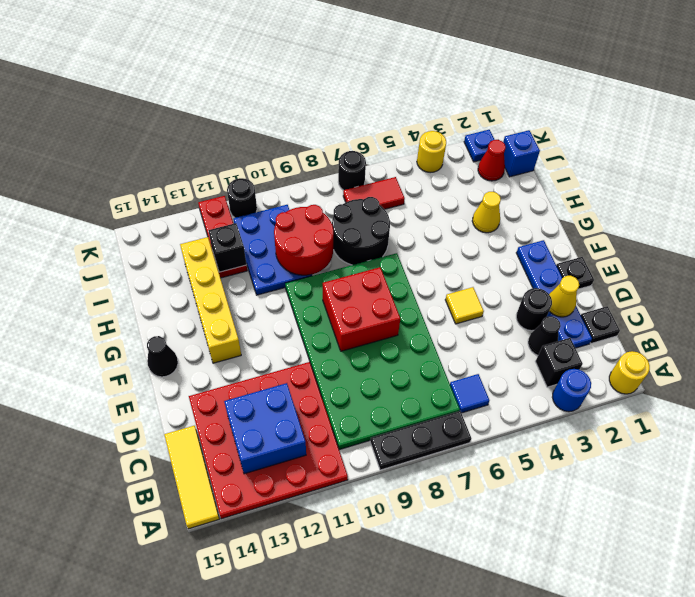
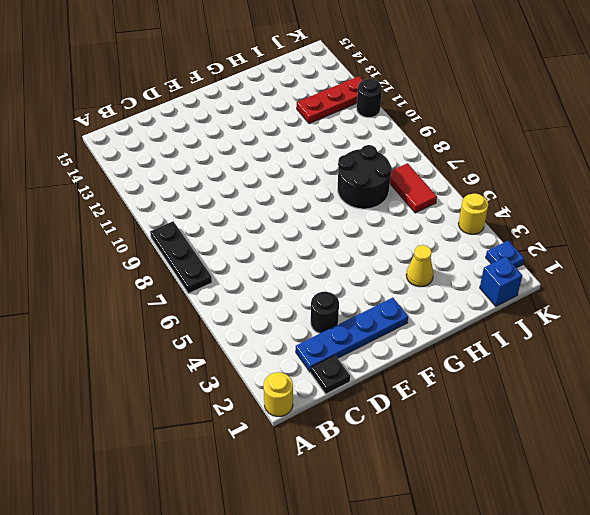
none -> blue round brick A3 level 1
none -> red plate A11:D14 level 1
none -> yellow tile A15:C15 level 1
none -> black brick B3 level 1

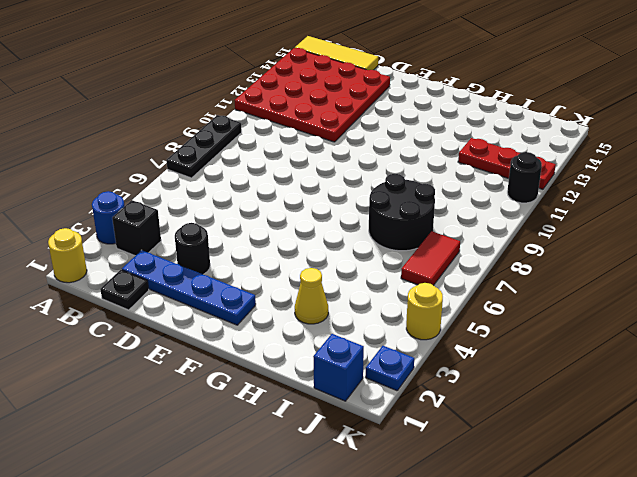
none -> blue tile B6 level 1
none -> green plate B7:G10 level 1
none -> black cone C3 level 1
none -> black plate E1 level 1

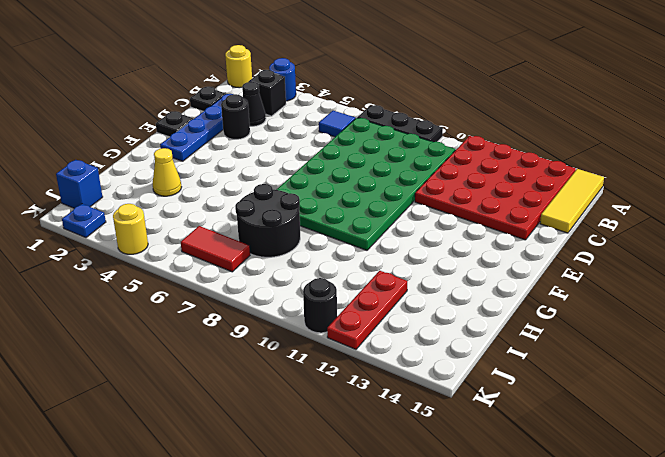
none -> yellow tile E5 level 1
none -> yellow brick F13:I13 level 1
none -> black cone F15 level 1
none -> blue plate H10:J11 level 1

